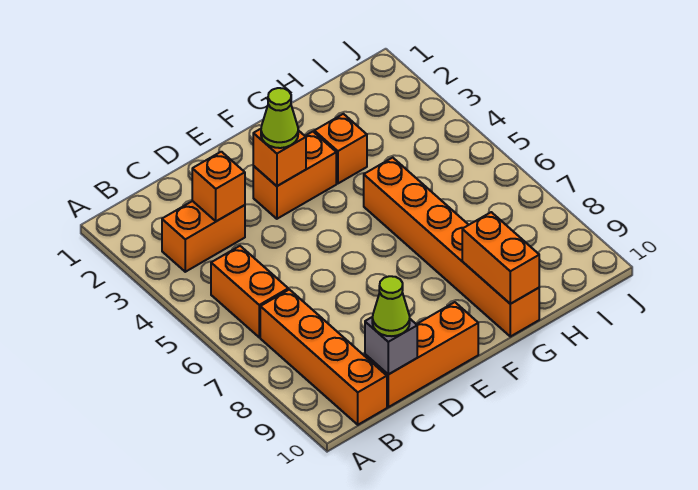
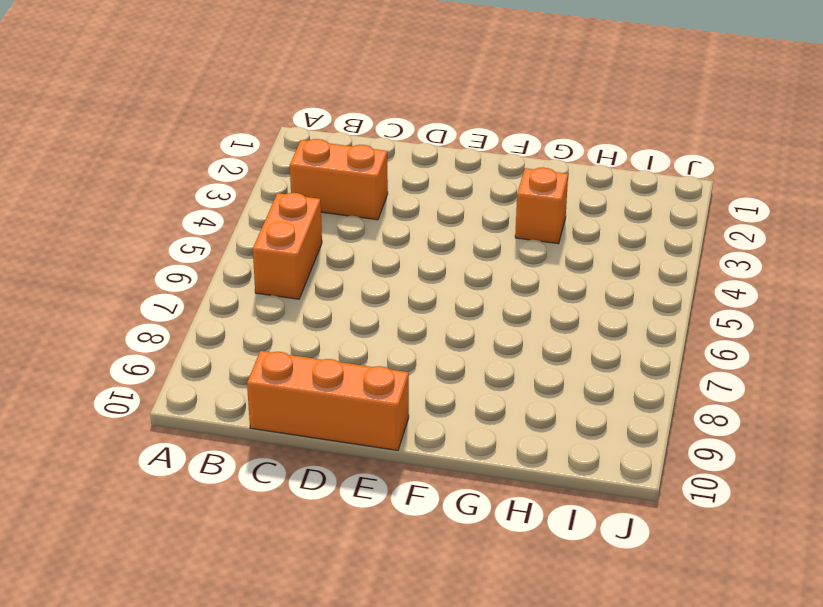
none -> orange brick B7:B10 level 1
none -> orange brick E3:F3 level 1
none -> orange brick G5:G10 level 1

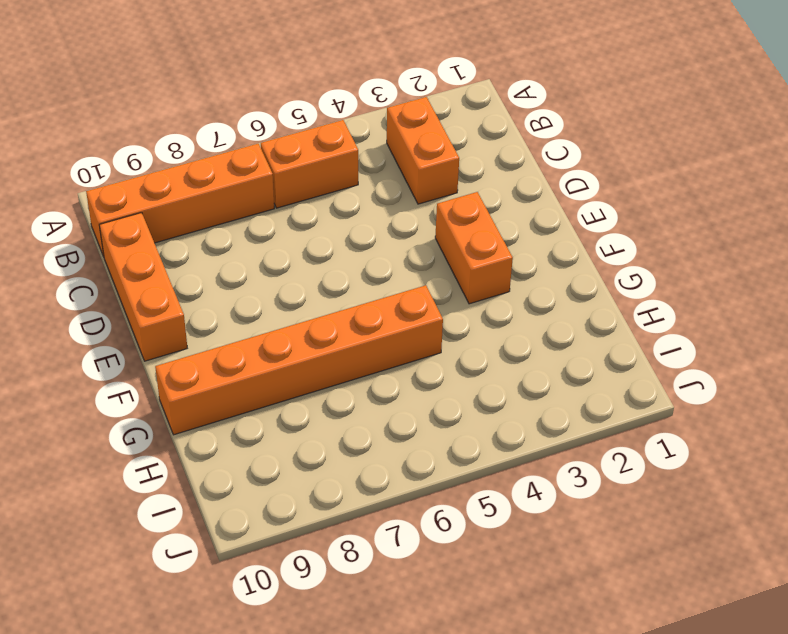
none -> orange brick G3 level 1
none -> orange brick C3 level 2
none -> grey brick C10 level 2

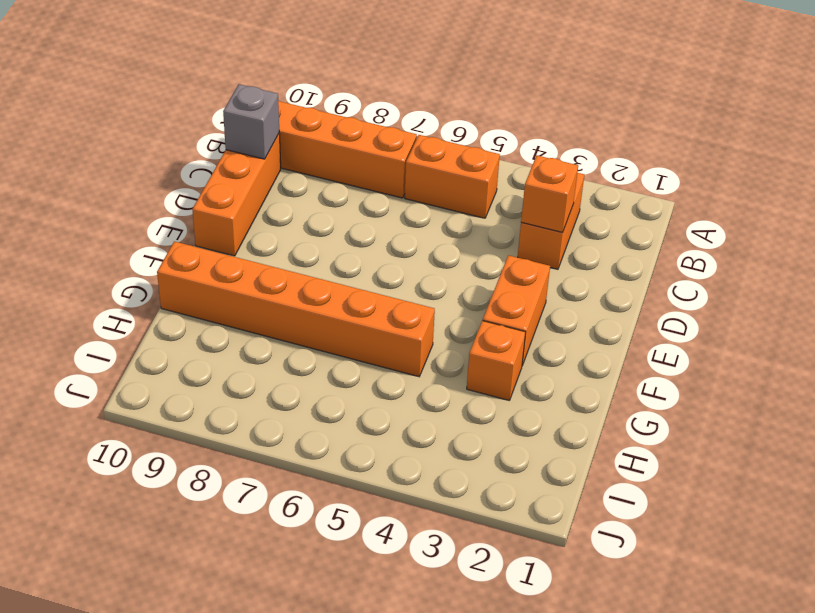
none -> orange brick E3 level 2
none -> orange brick G9:G10 level 2
none -> lime cone C10 level 3

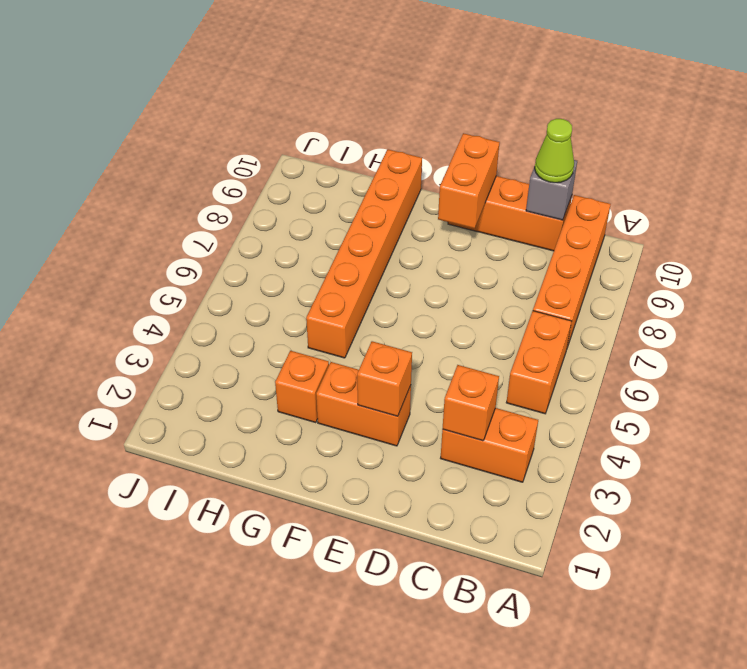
orange brick E9:E10 level 2 -> orange brick G9:G10 level 2
none -> lime cone E3 level 3

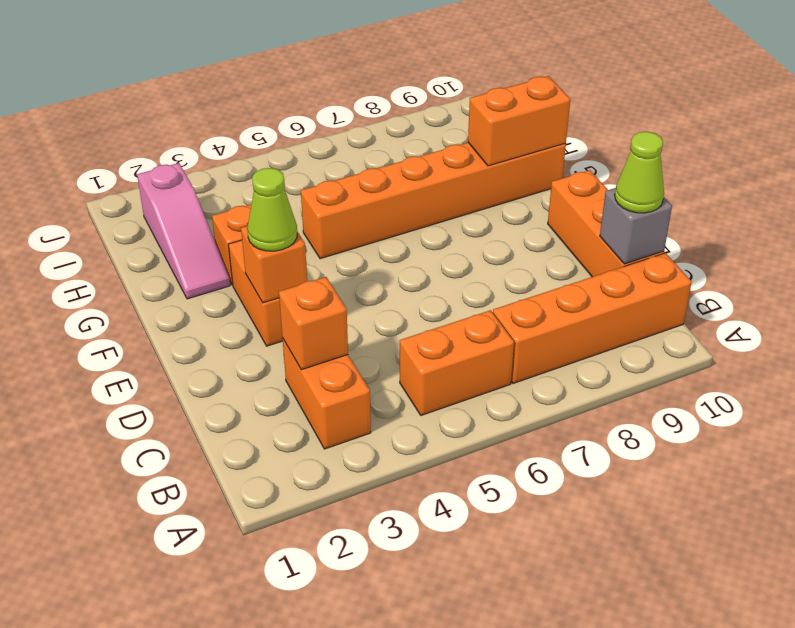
pink slope G2:I2 level 1 top I -> none

